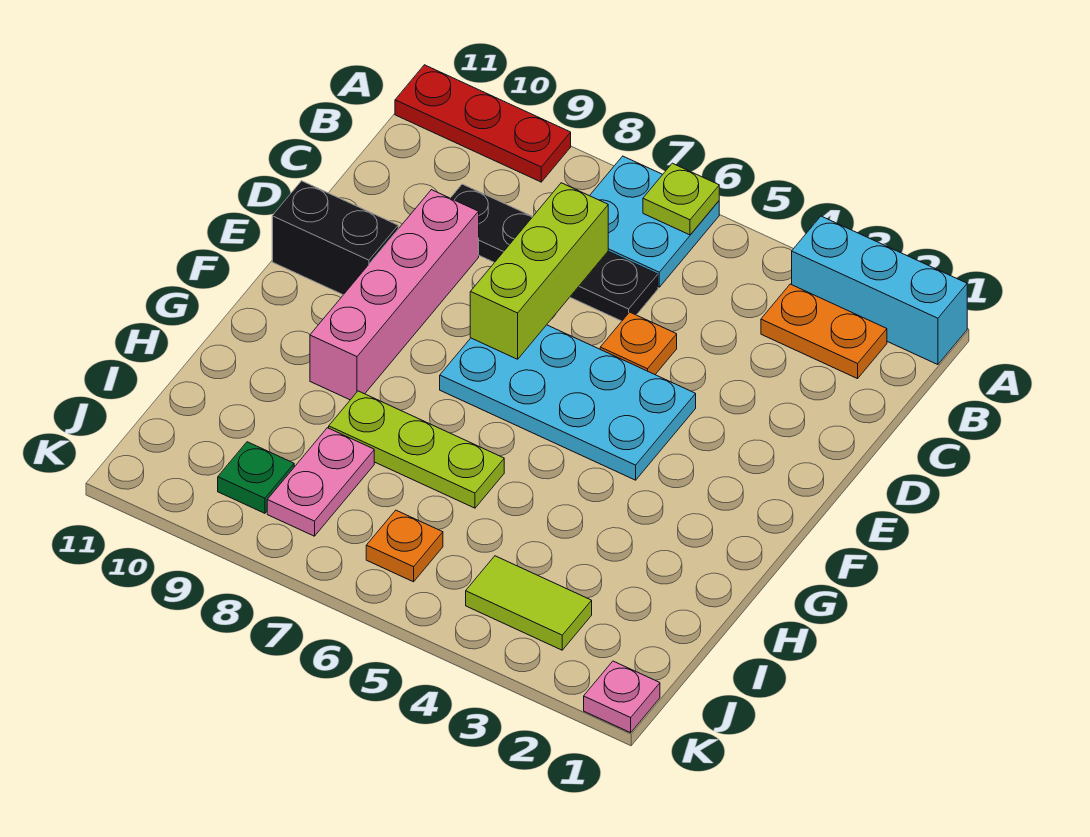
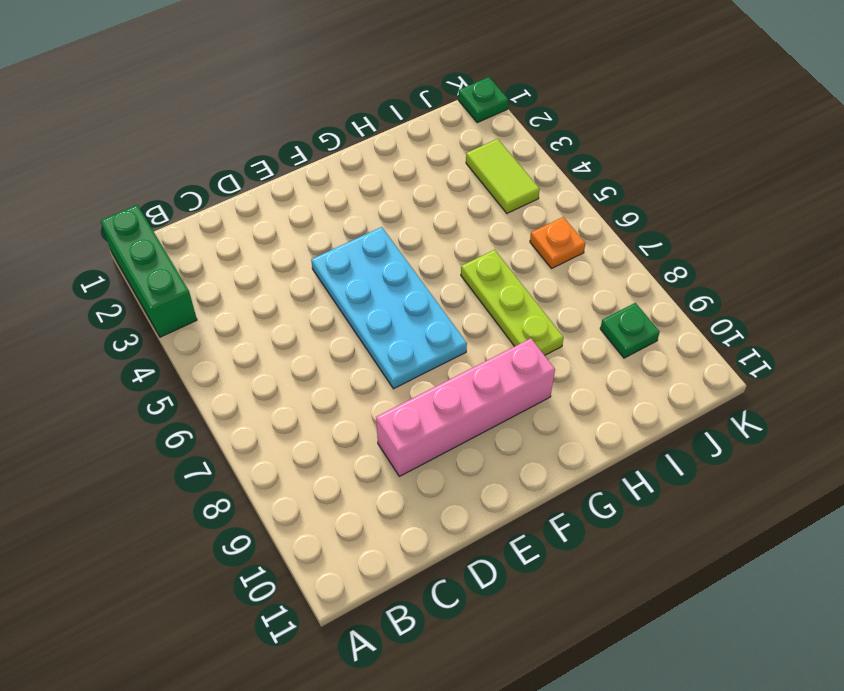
green brick A1:A3 level 1 -> cyan brick A1:A3 level 1
green plate K1 level 1 -> pink plate K1 level 1
none -> cyan plate A6:B7 level 1
none -> red plate A9:A11 level 1
none -> orange plate B2:B3 level 1

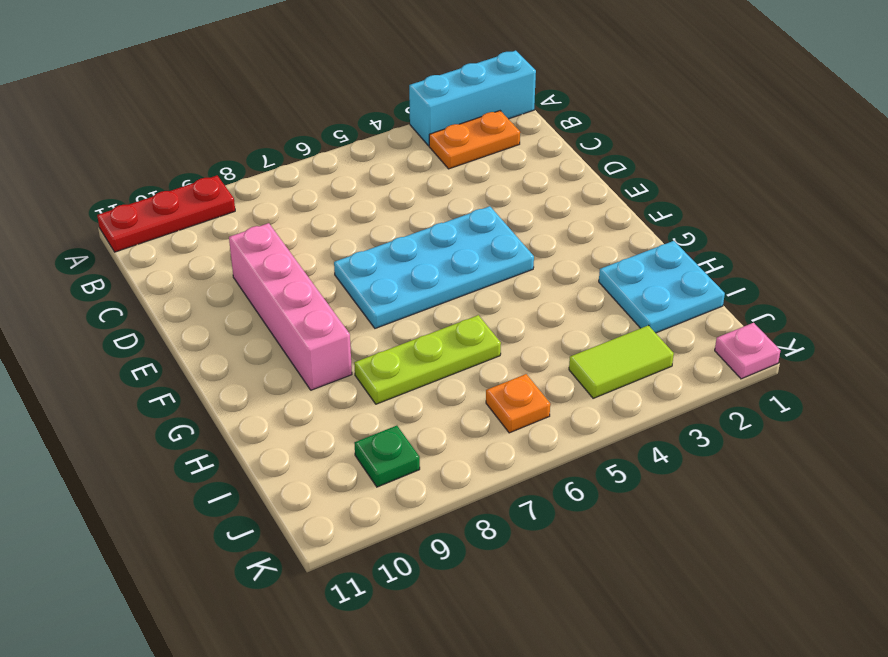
cyan plate H1:I2 level 1 -> cyan plate A6:B7 level 1
none -> black plate C6:C9 level 1
none -> orange plate D5 level 1
none -> black brick E10:E11 level 1

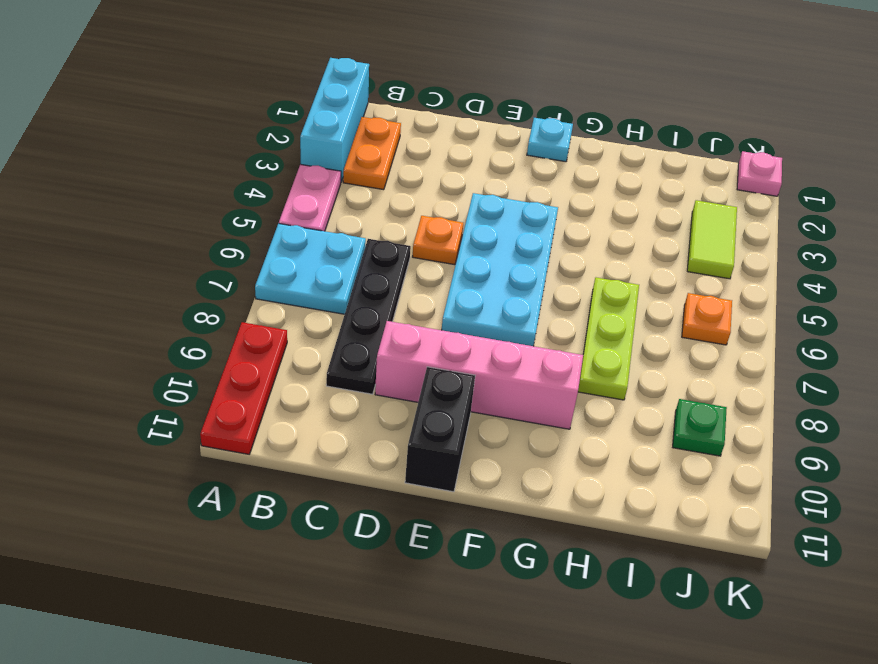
pink plate A4:A5 level 1 -> pink plate I8:J8 level 1
cyan plate F1 level 1 -> none
none -> lime plate A6 level 2
none -> lime brick C7:E7 level 2

